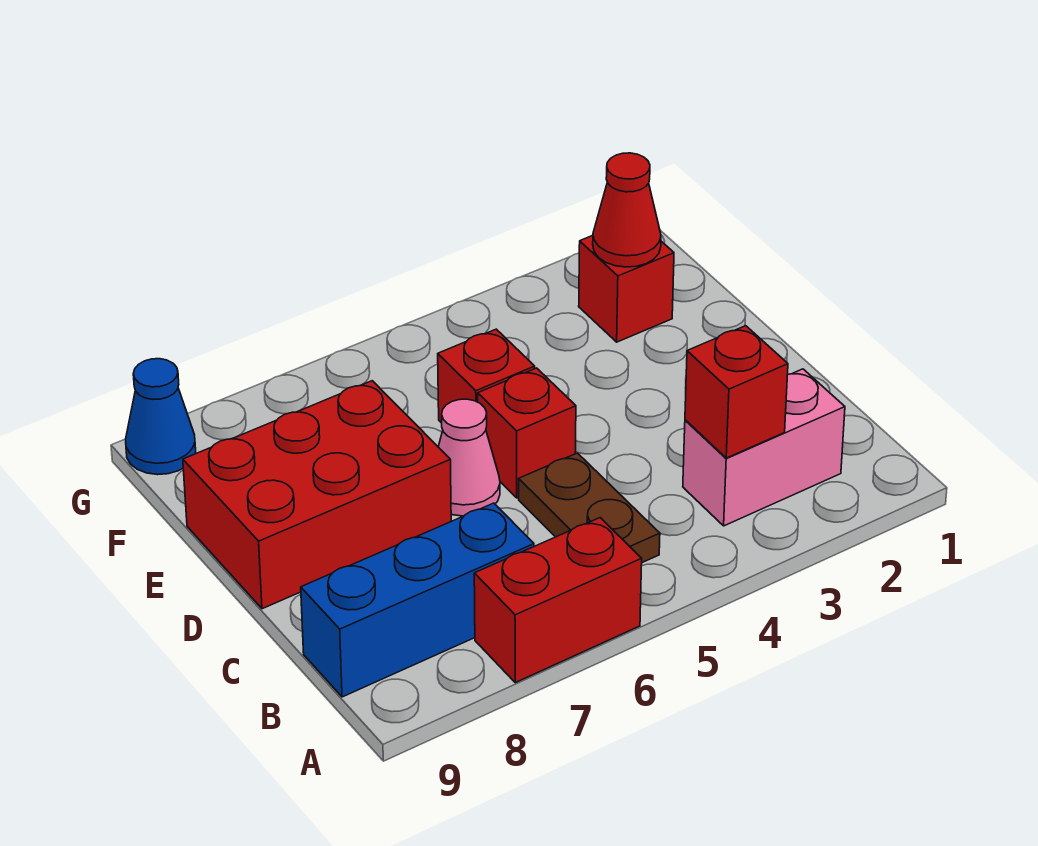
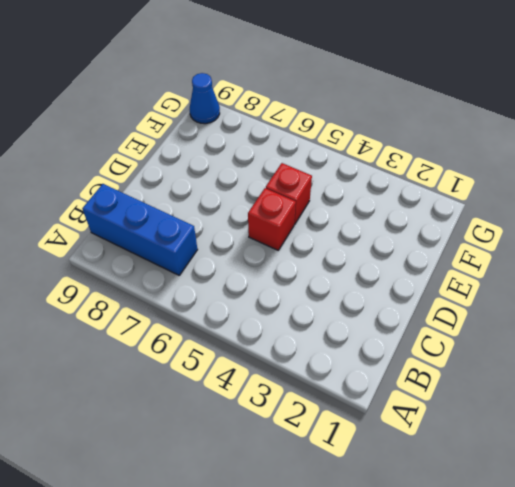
none -> red brick A6:A7 level 1
none -> pink brick B2:B3 level 1
none -> brown plate B5:C5 level 1

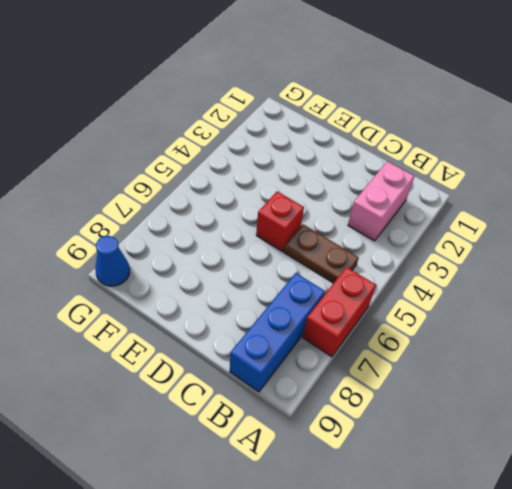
none -> pink cone D6 level 1
none -> red brick D7:E9 level 1
none -> red brick E5 level 1

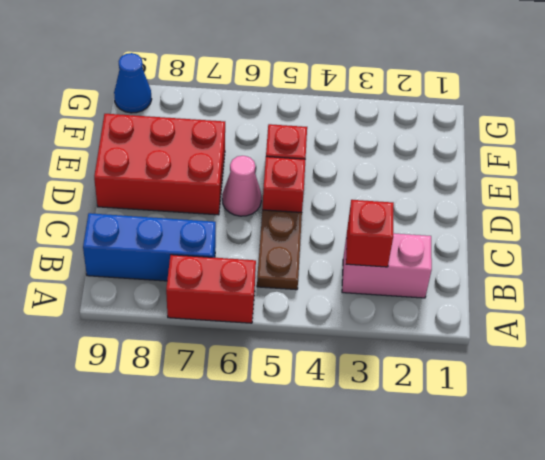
none -> red brick F2 level 1
none -> red cone F2 level 2

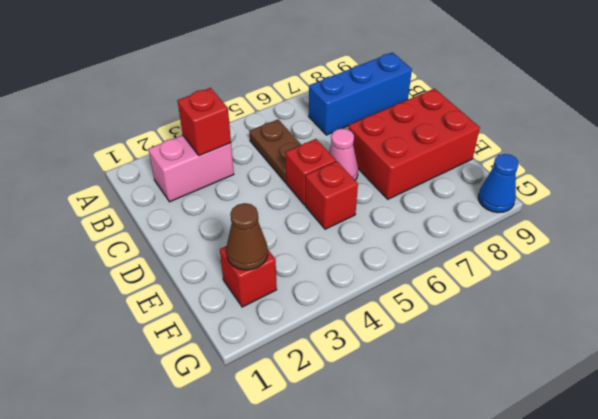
brown cone F2 level 2 -> red cone F2 level 2
none -> red brick A6:A7 level 1

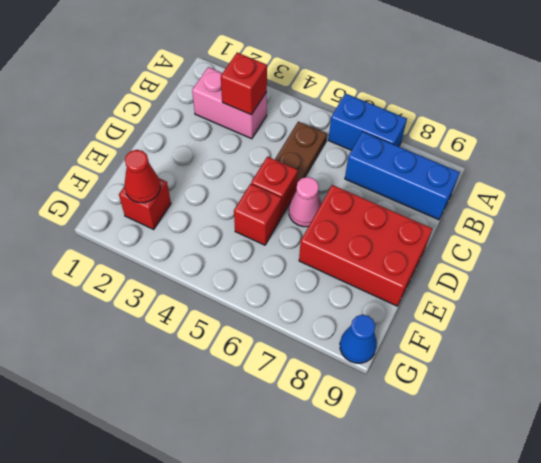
blue brick A6:A7 level 1 -> red brick A6:A7 level 1

